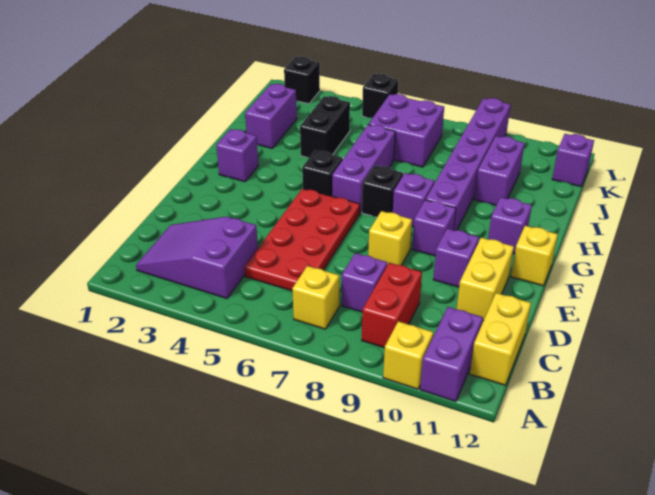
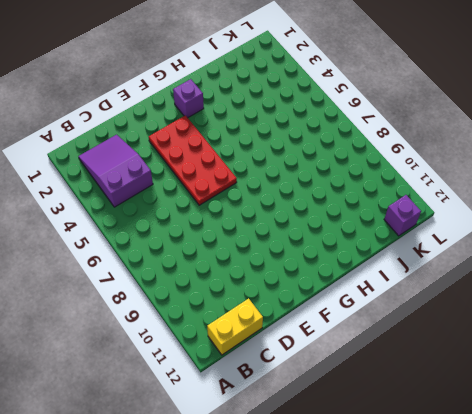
red plate E3:F6 level 1 -> red plate C5:F6 level 1
none -> yellow brick A10 level 1
none -> purple brick A11:B11 level 1
none -> yellow brick B7 level 1

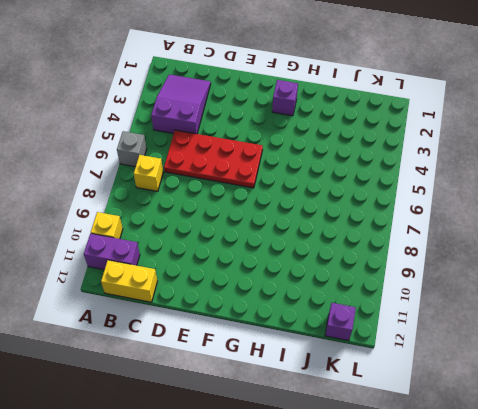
grey brick A6 level 1 -> none
none -> red brick B9:C9 level 1
none -> purple brick C8 level 1
none -> yellow brick D11:E11 level 1

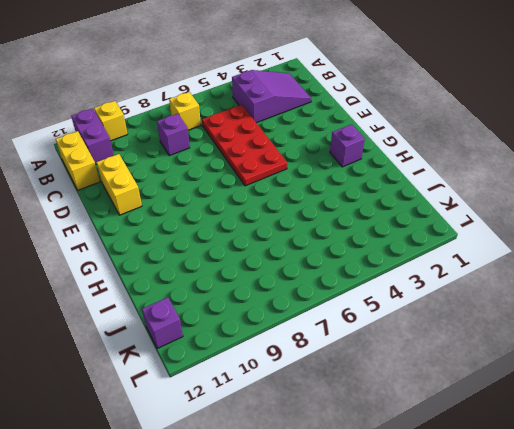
none -> red brick B9:C9 level 1
none -> yellow brick E8 level 1
none -> purple brick E10 level 1

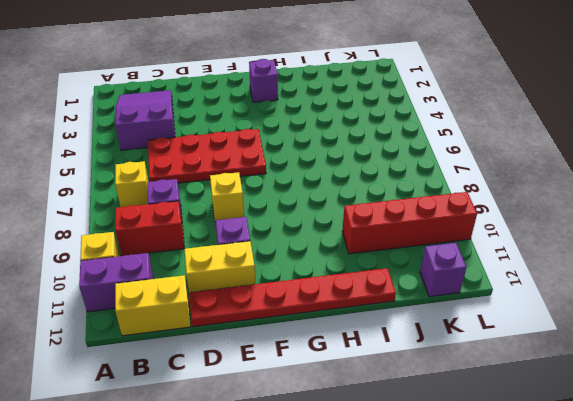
red plate D12:I12 level 1 -> yellow brick F12 level 1
red brick I10:L10 level 1 -> purple brick I10:J10 level 1
none -> purple brick F9 level 1
none -> black brick G5 level 1
none -> purple brick G6:I6 level 1

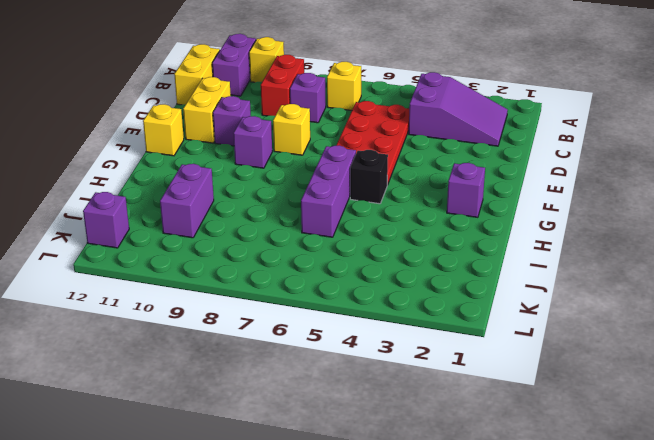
none -> black brick G7 level 1
none -> purple brick G8 level 1
none -> purple brick G9:L9 level 1

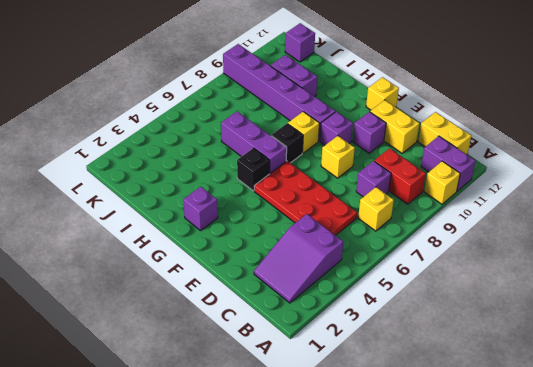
yellow brick G8 level 1 -> purple brick G8 level 1
none -> purple brick G11 level 1
none -> purple brick I2:J2 level 1
none -> black brick I4:J4 level 1

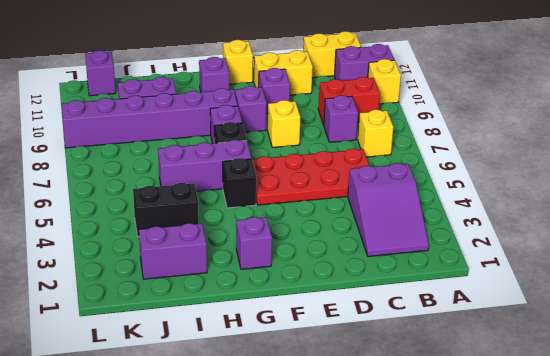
none -> purple brick J6:K7 level 1
none -> black brick L2 level 1
none -> black brick L5 level 1

